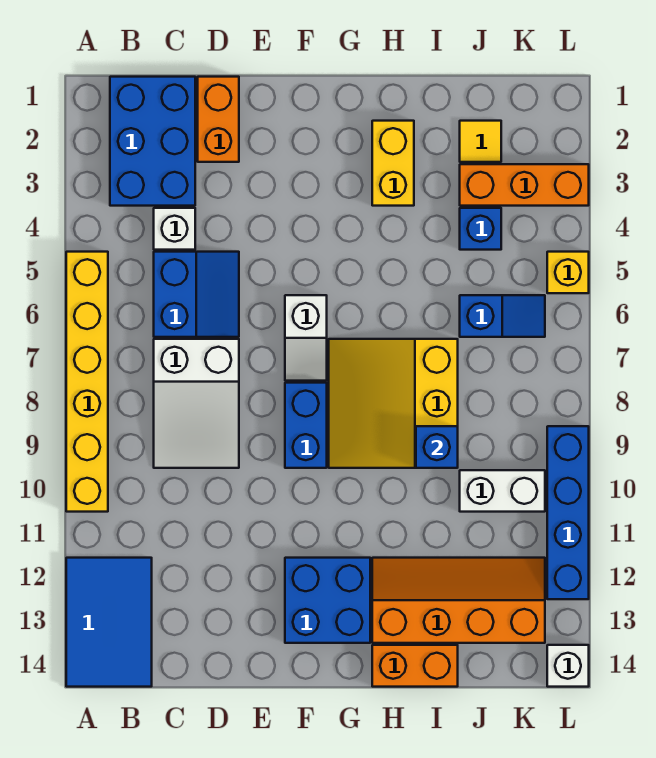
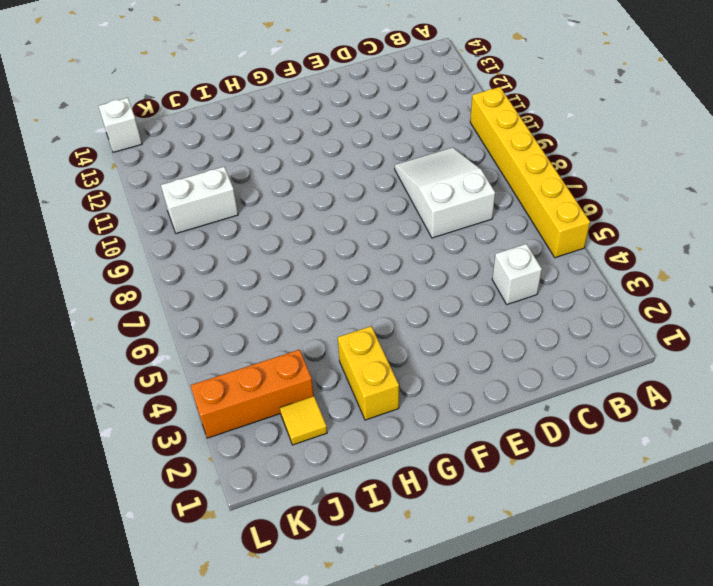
none -> blue tile A12:B14 level 1
none -> blue brick B1:C3 level 1
none -> blue slope C5:D6 level 1 top C

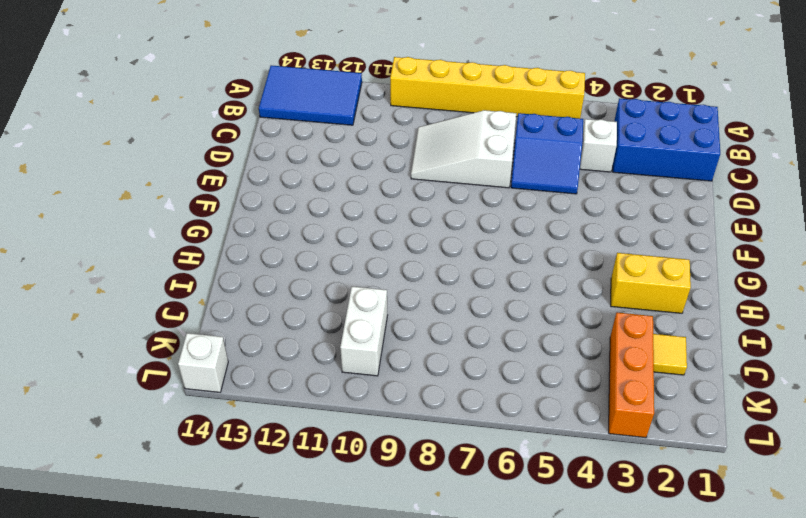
none -> orange brick D1:D2 level 1
none -> white slope F6:F7 level 1 top 6
none -> blue brick F8:F9 level 1

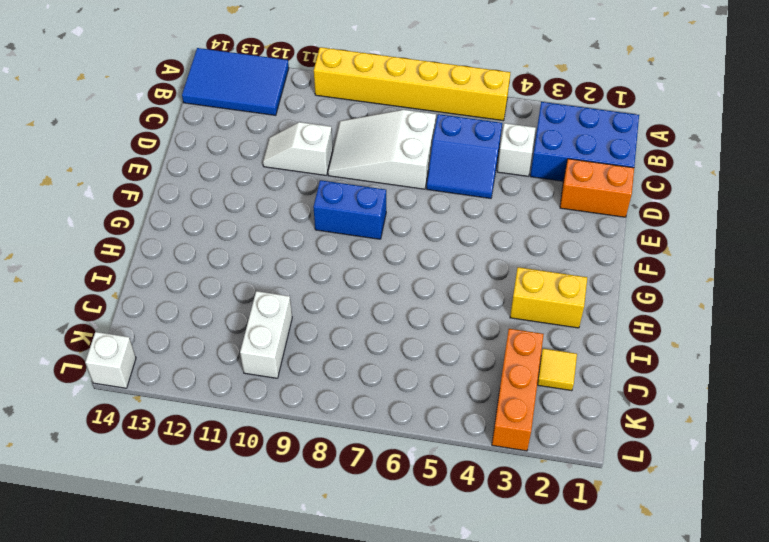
white slope D10:D11 level 1 top 10 -> white slope F6:F7 level 1 top 6
none -> blue brick F12:G13 level 1
none -> yellow slope G7:I9 level 1 top I
none -> orange slope H12:K13 level 1 top 13

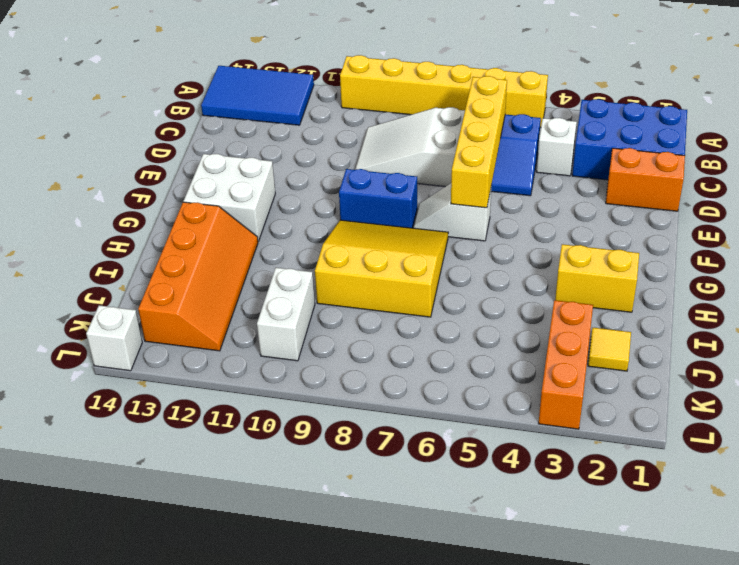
yellow brick C6:F6 level 2 -> none
white brick F12:G13 level 1 -> blue brick F12:G13 level 1
none -> orange brick H14:I14 level 1
none -> blue brick J4 level 1
none -> blue slope J6:K6 level 1 top J

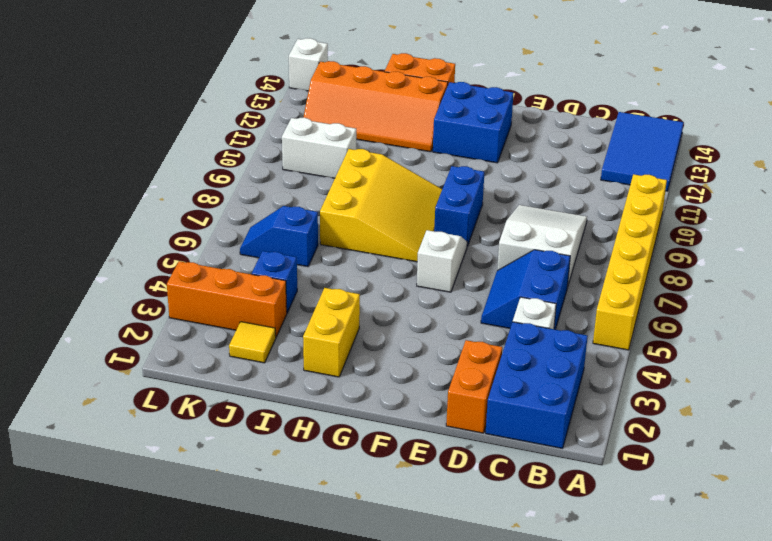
none -> yellow brick L5 level 1
none -> blue brick L9:L12 level 1
none -> blue brick I9 level 2

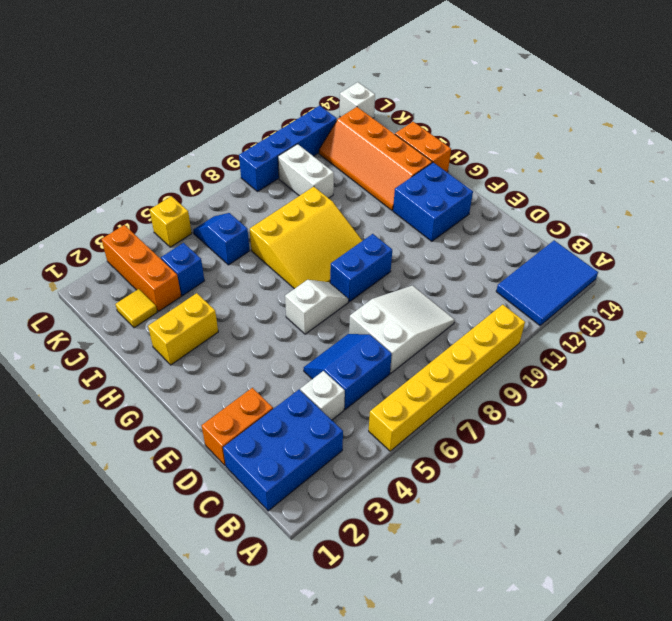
none -> blue brick I9 level 2

